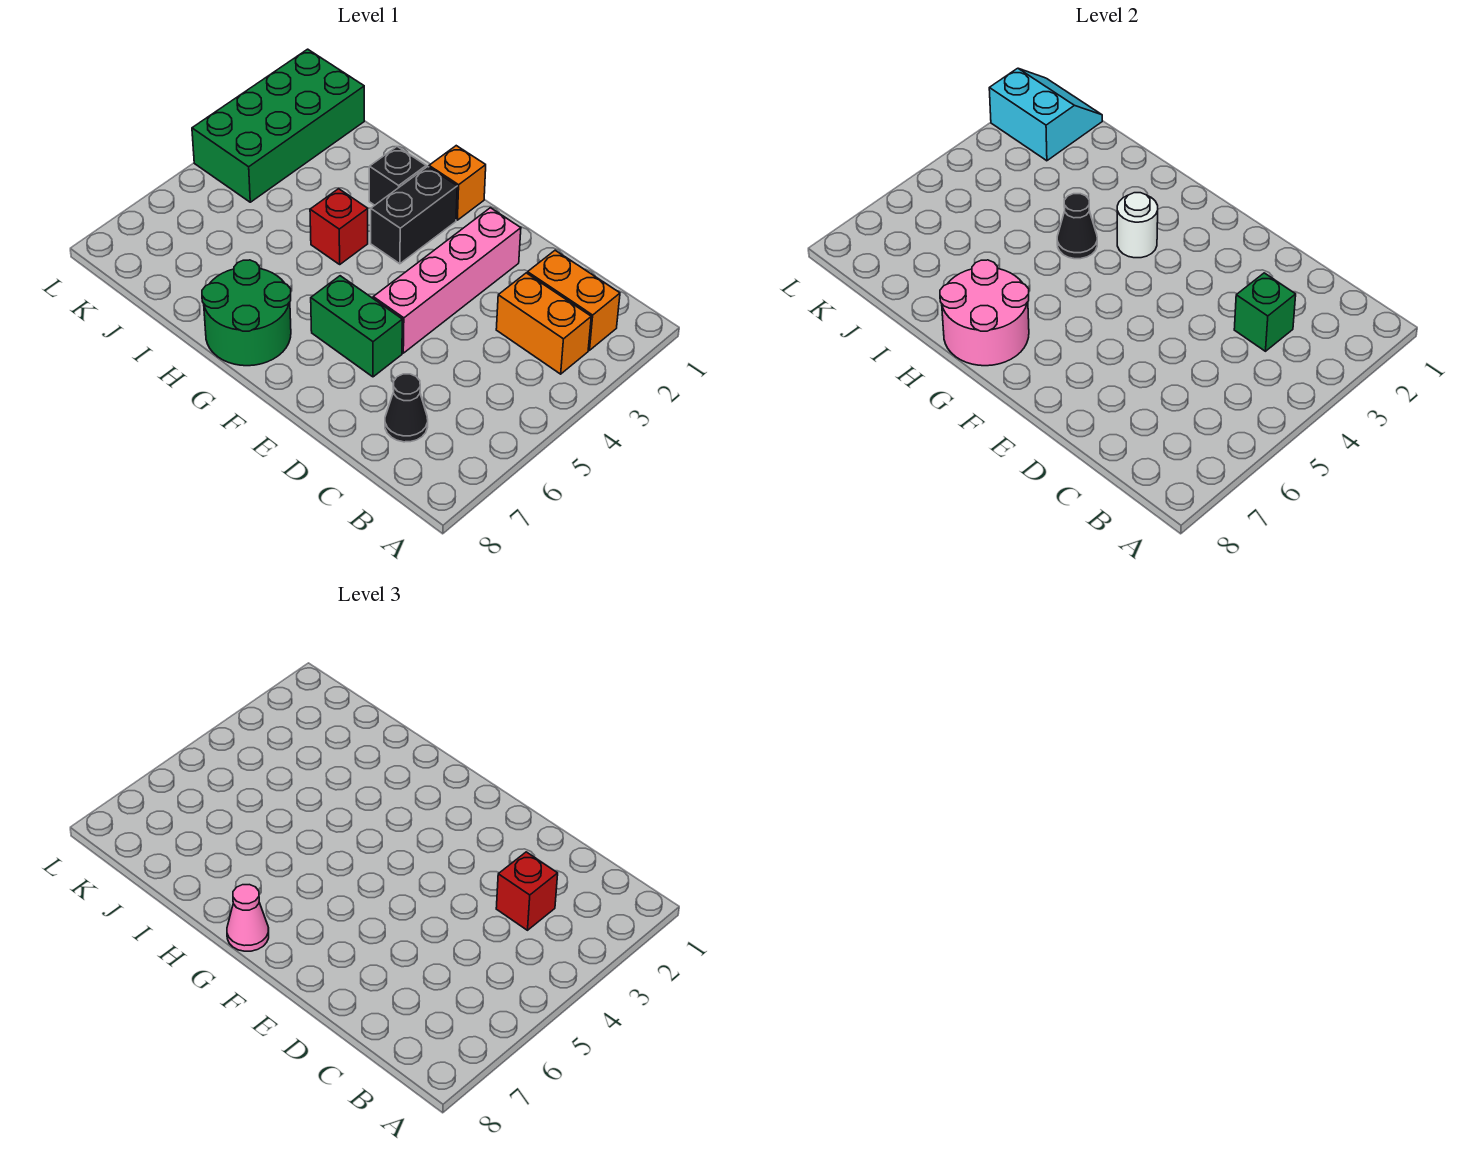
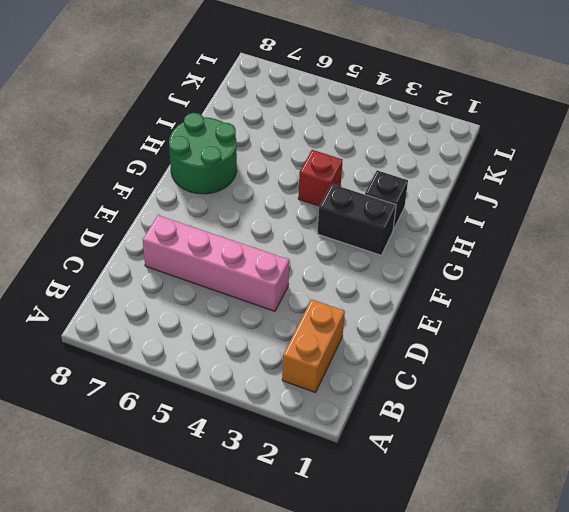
pink brick D4:D7 level 1 -> pink brick E2:E5 level 1
none -> orange brick B3:C3 level 1
none -> black cone C7 level 1
none -> green brick E6:F6 level 1

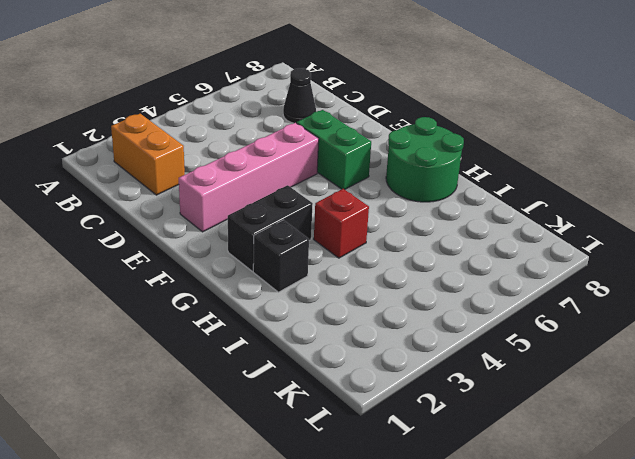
none -> orange brick B3:C3 level 1
none -> orange brick G1 level 1
none -> green brick K1:L4 level 1

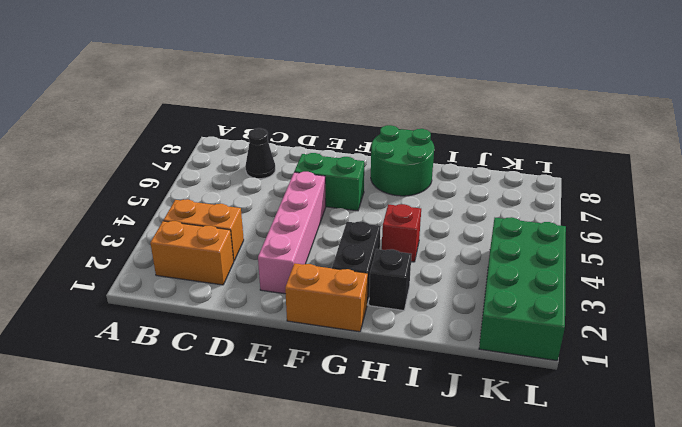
orange brick F1:G1 level 1 -> orange brick G1 level 1
none -> green brick C3 level 2
none -> white round brick G3 level 2
none -> pink round brick G7:H8 level 2

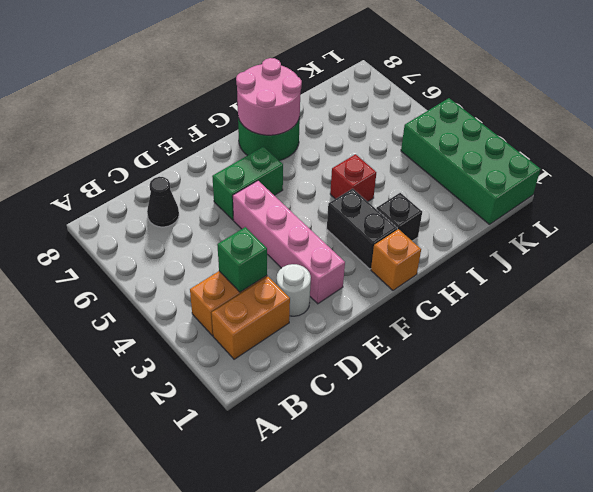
white round brick D2 level 1 -> white round brick G3 level 2
none -> black cone H4 level 2
none -> cyan slope K1:L2 level 2 top 2
none -> red brick C3 level 3

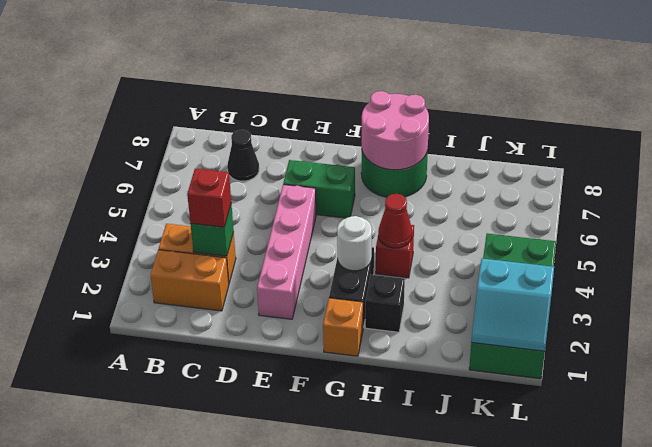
red cone H4 level 2 -> black cone H4 level 2
none -> pink cone G8 level 3

